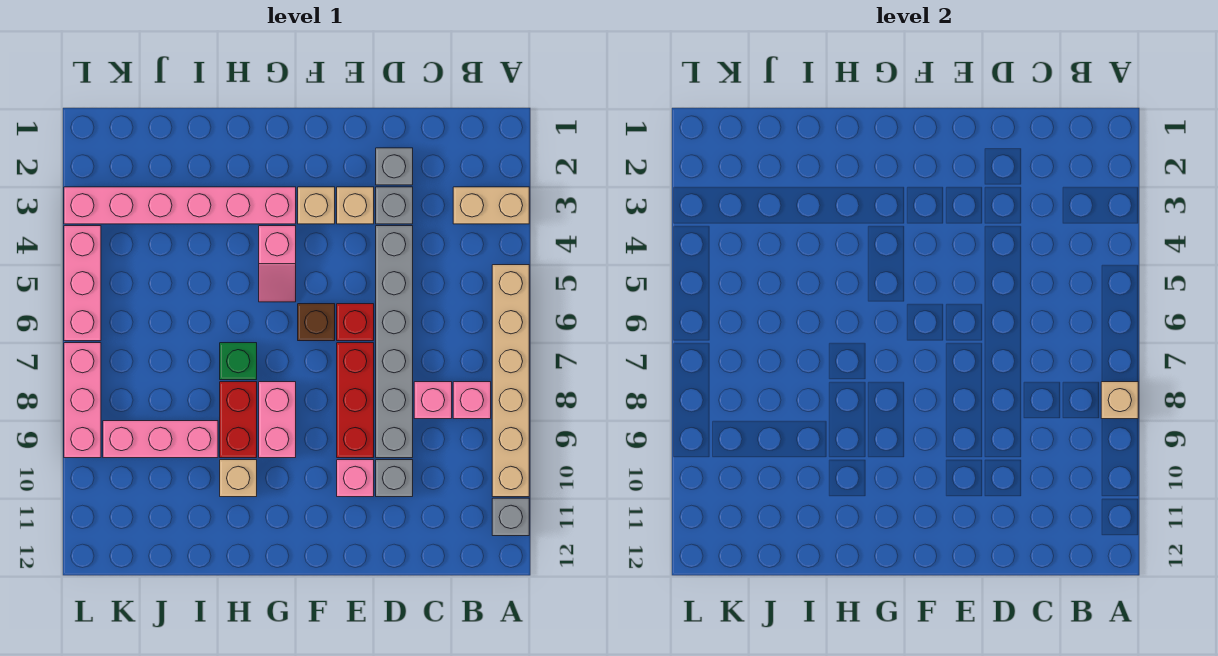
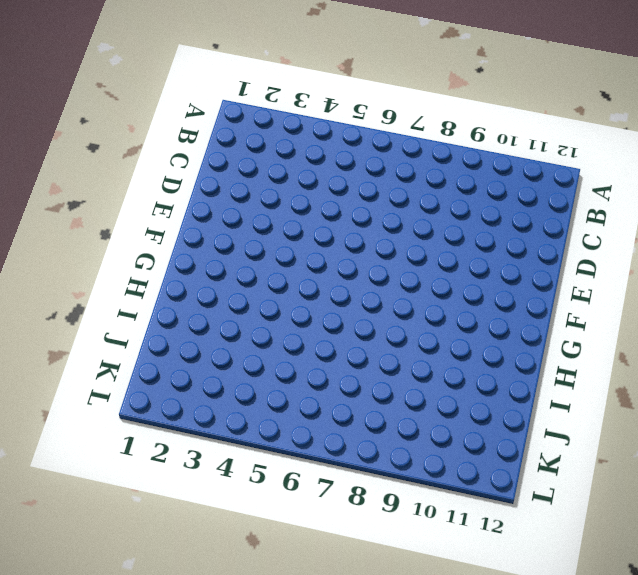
none -> tan brick A3:B3 level 1
none -> tan brick A5:A10 level 1
none -> grey brick A11 level 1

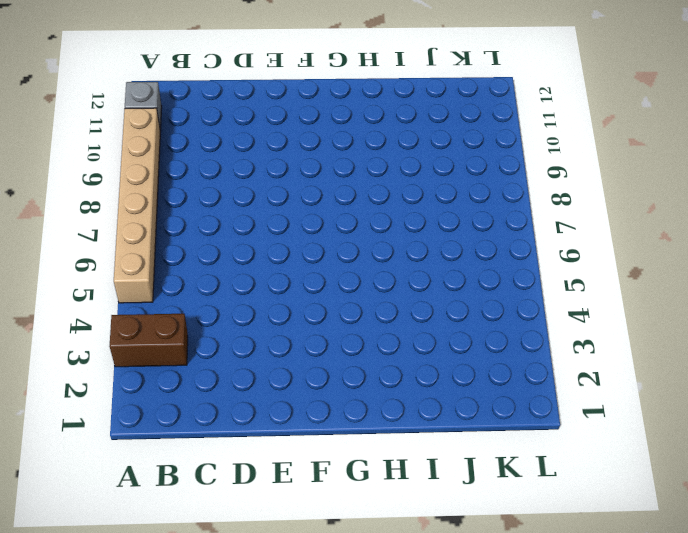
brown brick A3:B3 level 1 -> tan brick A3:B3 level 1
none -> pink brick B8 level 1
none -> pink brick C8 level 1
none -> grey brick D2 level 1

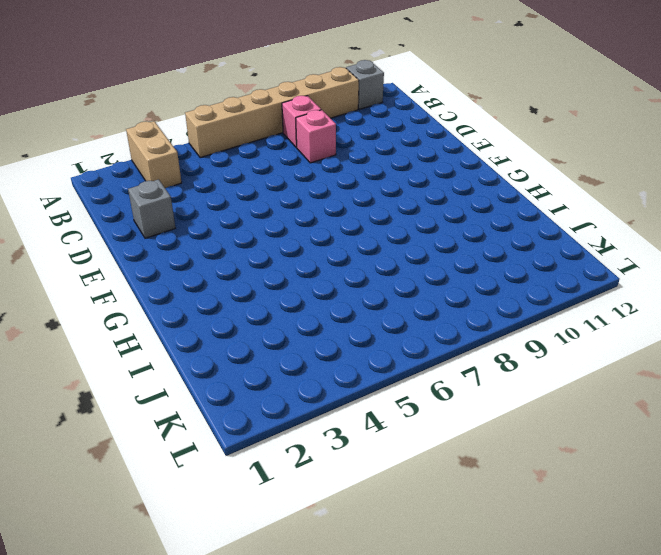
none -> grey brick D3 level 1
none -> grey brick D4:D9 level 1
none -> grey brick D10 level 1

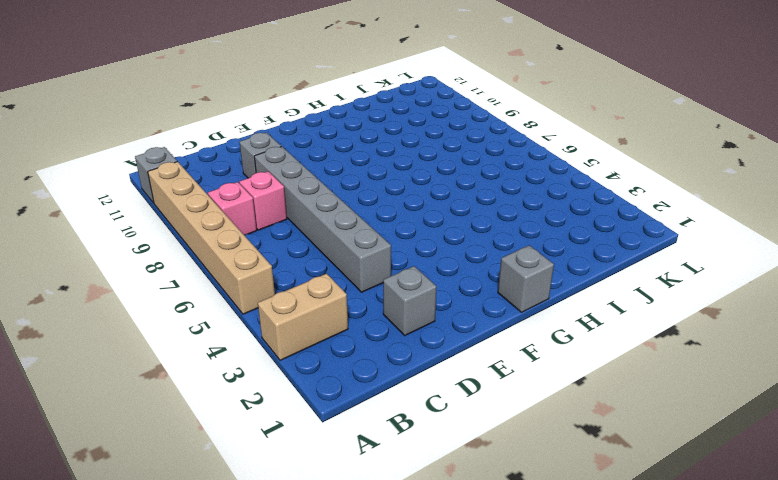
grey brick G1 level 1 -> grey brick D3 level 1
none -> tan brick E3 level 1
none -> red brick E6 level 1
none -> red brick E7:E9 level 1

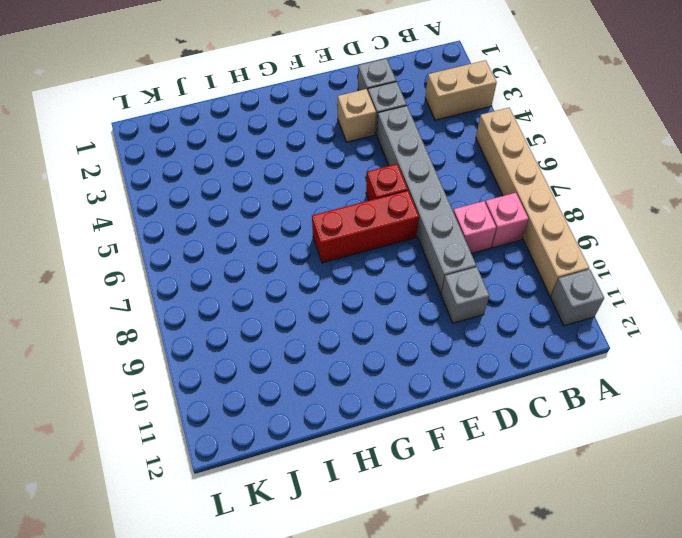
red brick E7:G7 level 1 -> red brick E7:E9 level 1
none -> pink brick E10 level 1
none -> tan brick F3 level 1
none -> brown brick F6 level 1

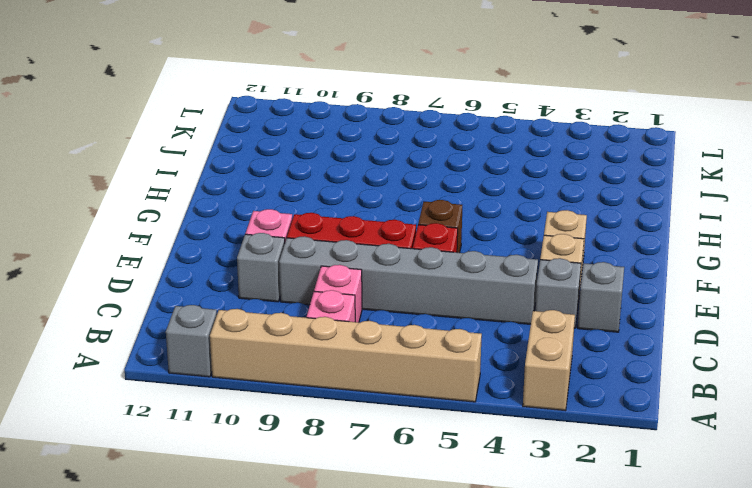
none -> pink brick G3:L3 level 1
none -> pink slope G4:G5 level 1 top 4
none -> pink brick G8:G9 level 1

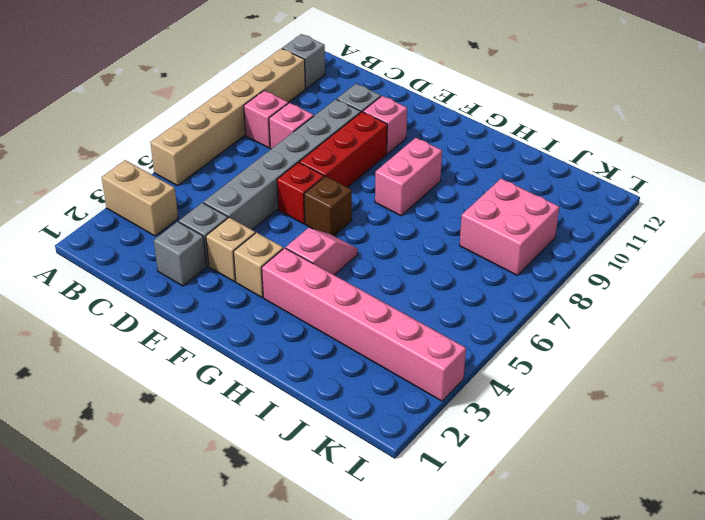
pink brick J8:K9 level 1 -> pink brick I9:K9 level 1
none -> green brick H7 level 1
none -> red brick H8:H9 level 1
none -> tan brick H10 level 1

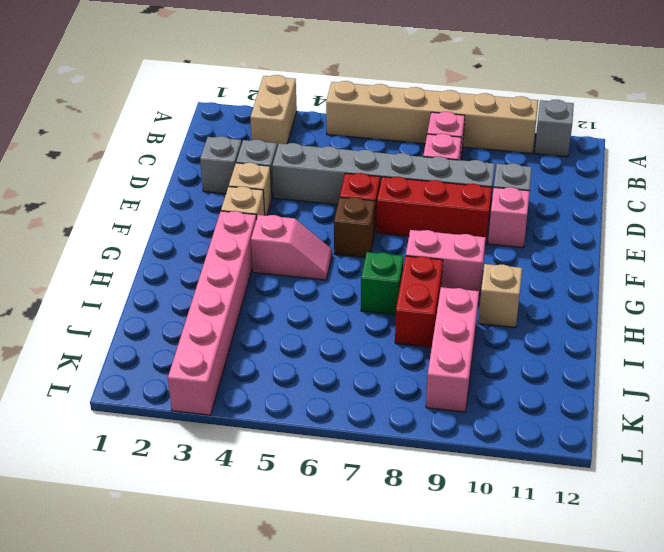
red brick H8:I8 level 1 -> red brick H8:H9 level 1
none -> pink brick L4:L6 level 1
none -> pink brick L7:L9 level 1
none -> tan brick A8 level 2

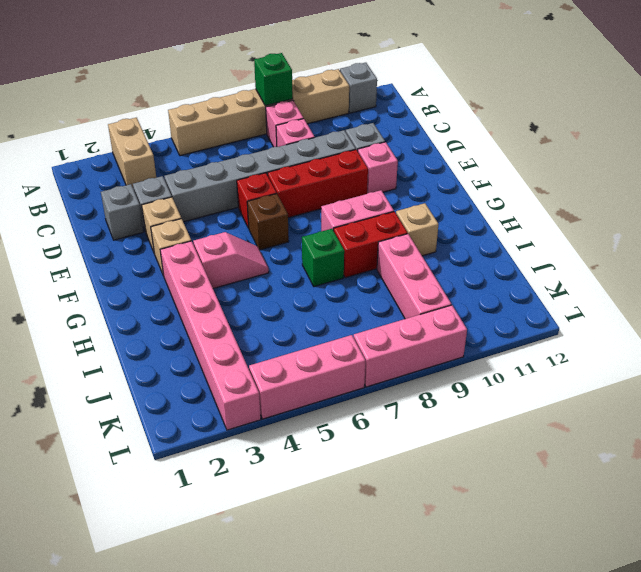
green brick A8 level 2 -> tan brick A8 level 2

